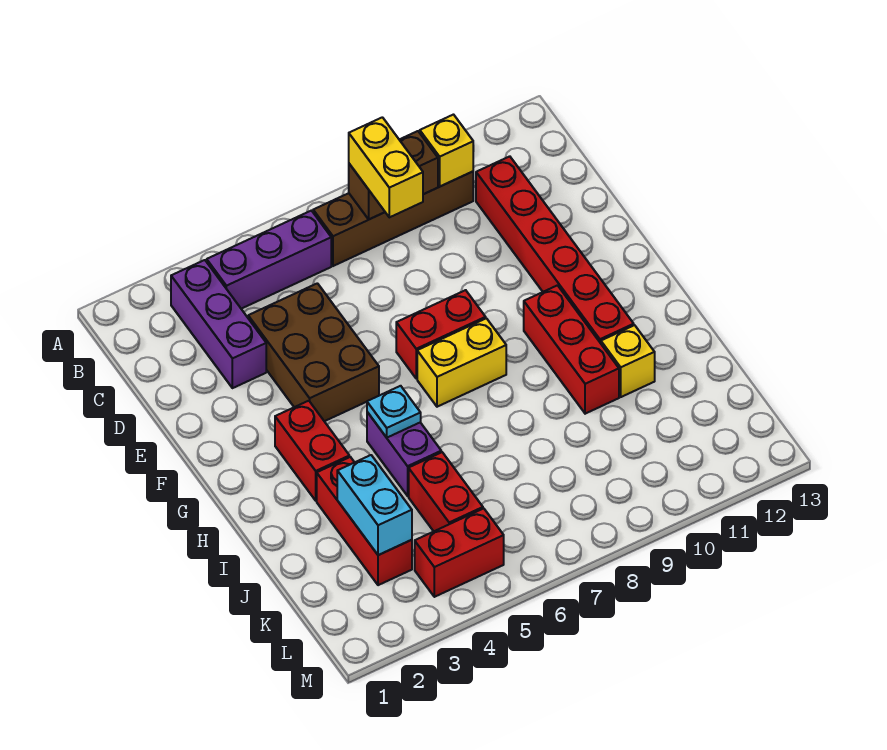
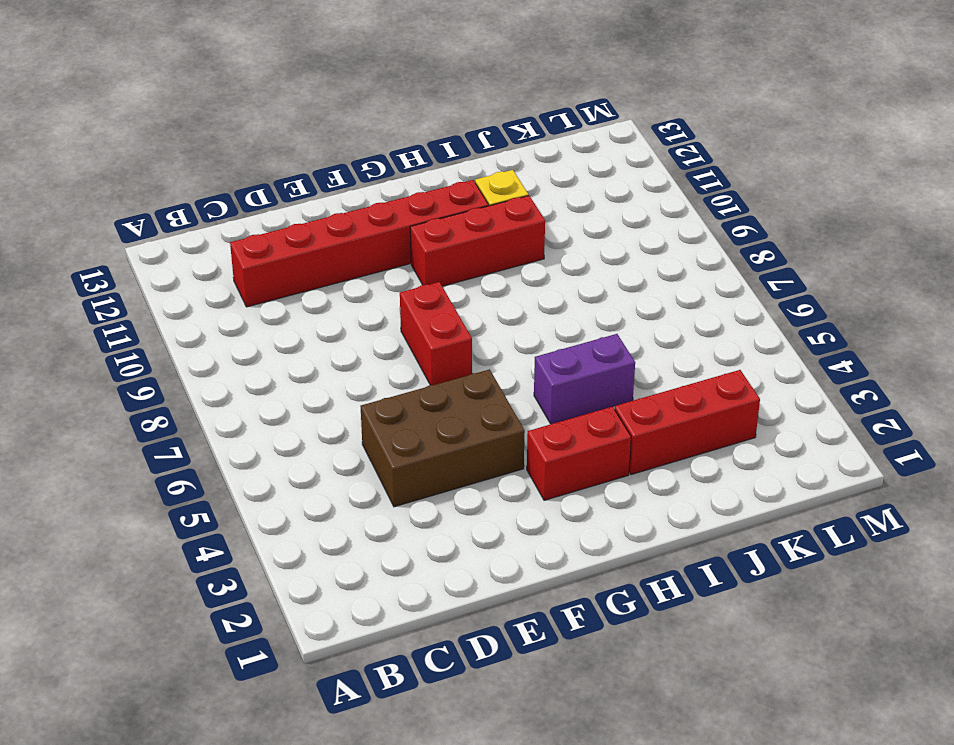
none -> purple brick B3:D3 level 1
none -> purple brick B4:B6 level 1
none -> brown brick B7:B10 level 1

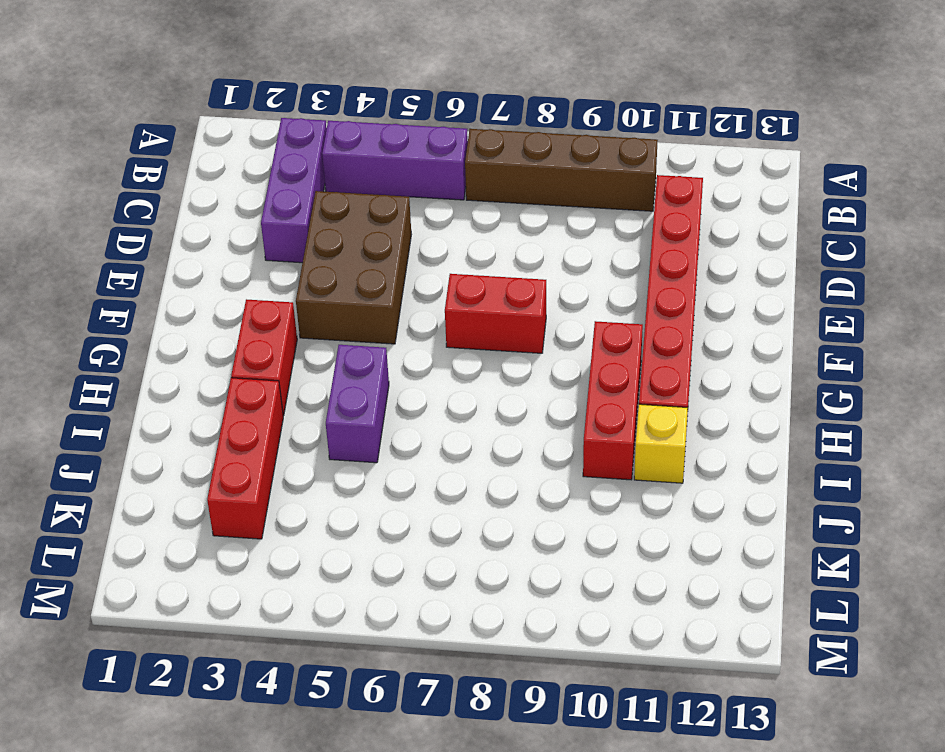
none -> yellow brick G7:G8 level 1
none -> red brick J5:K5 level 1
none -> red brick L4:L5 level 1

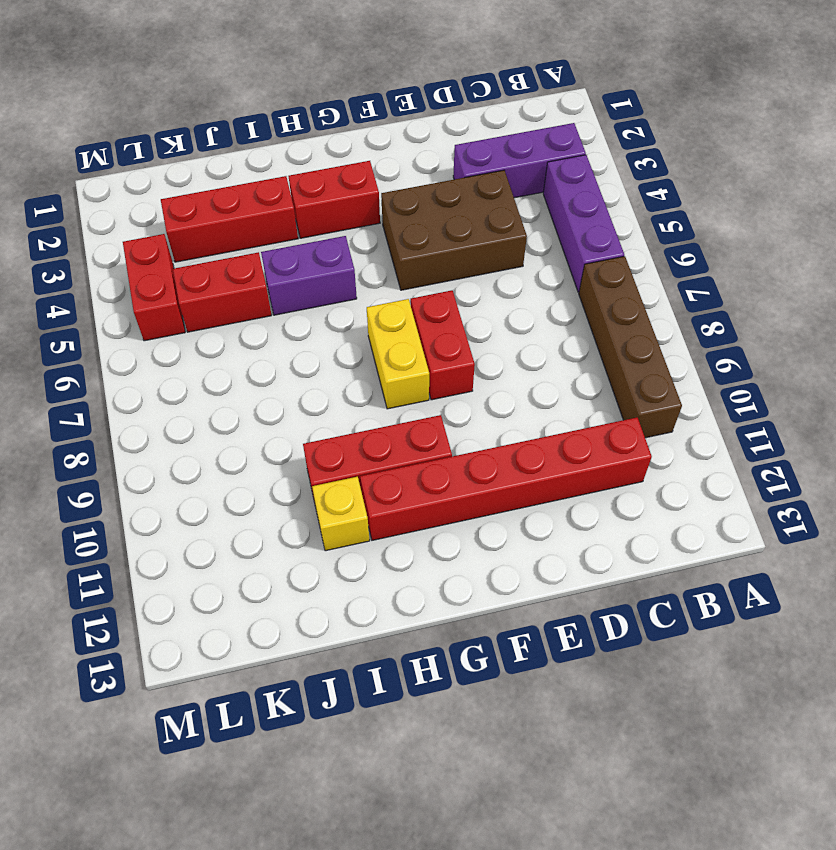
none -> brown brick B8:B9 level 2
none -> yellow brick B10 level 2
none -> cyan plate H5 level 2

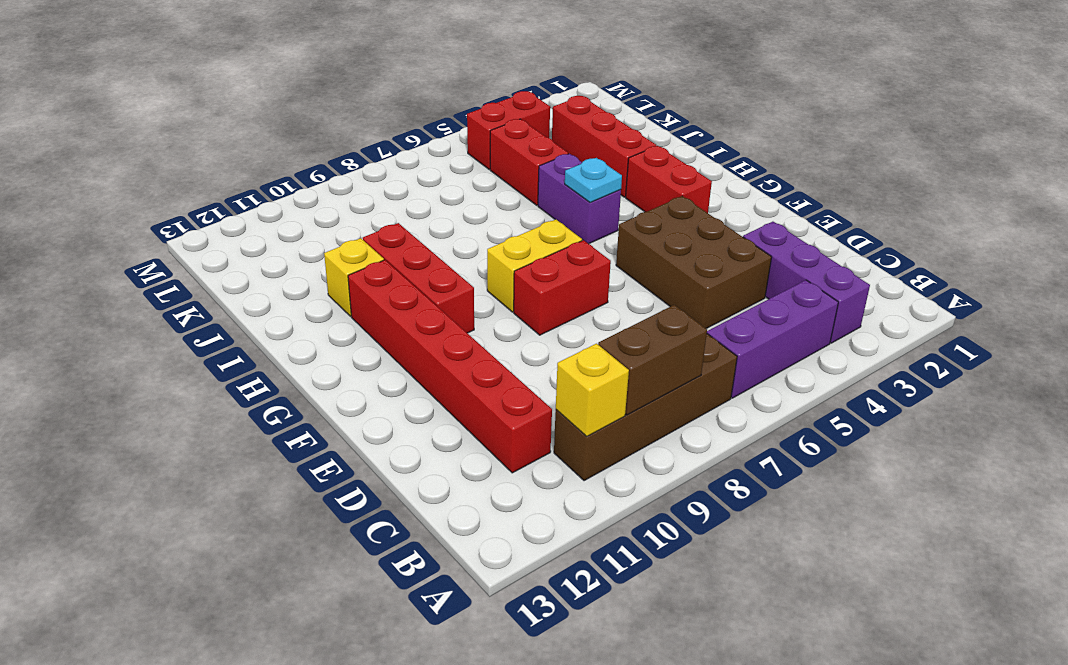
none -> cyan brick J3:K3 level 2
none -> yellow brick B8:C8 level 3

